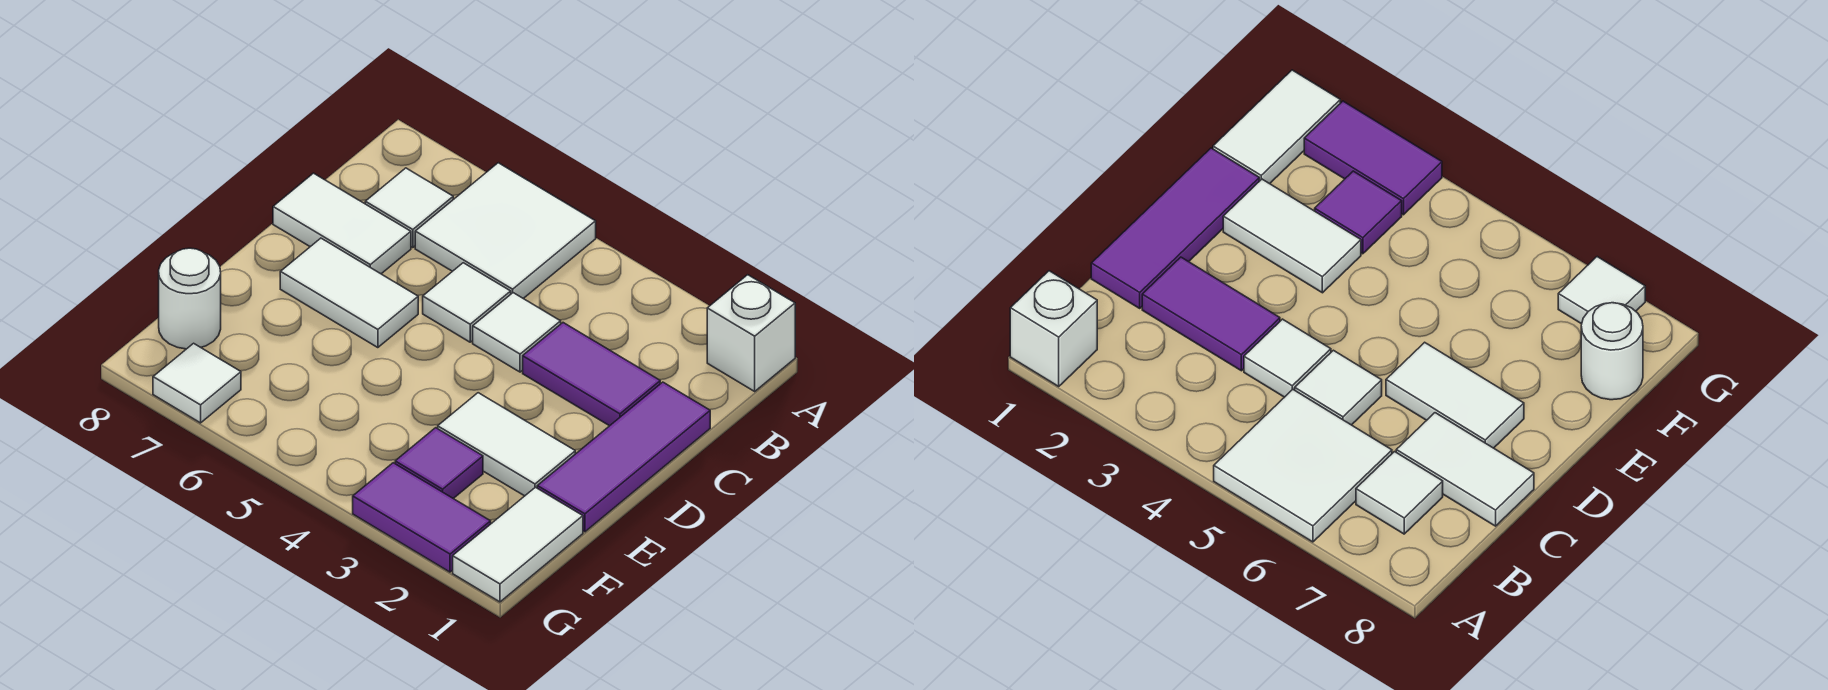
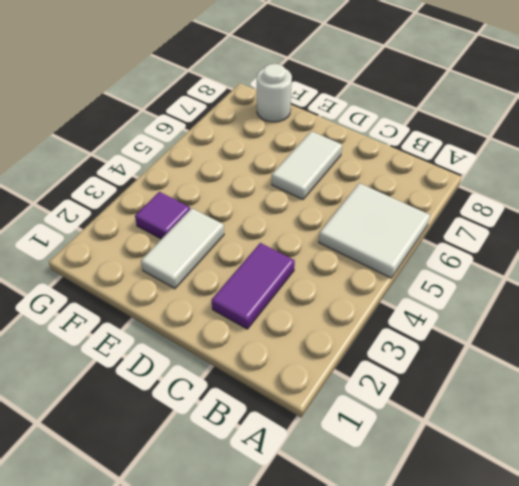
none -> white brick A1 level 1
none -> white tile B7 level 1
none -> purple tile C1:E1 level 1

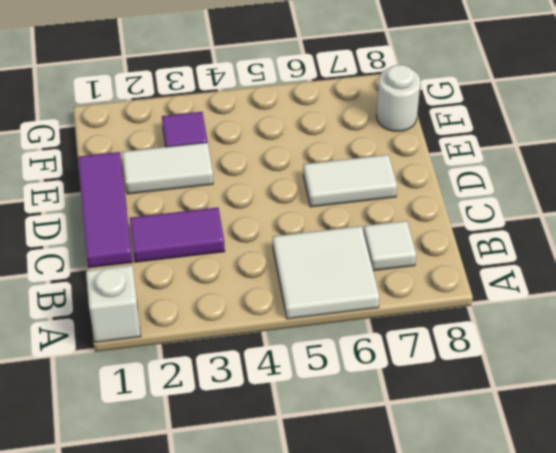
none -> white tile C4 level 1
none -> white tile C5 level 1
none -> white tile C7:C8 level 1

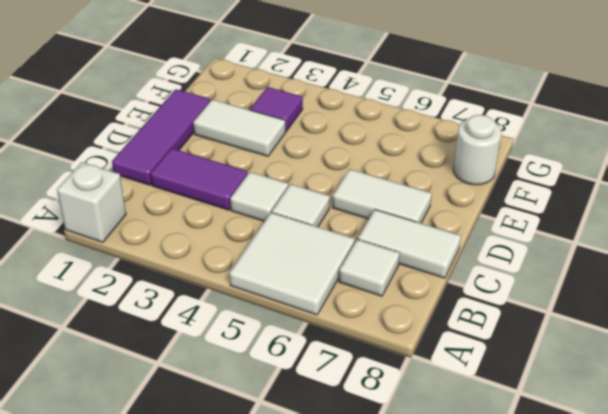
none -> white tile F1:G1 level 1
none -> purple tile G2:G3 level 1
none -> white tile G7 level 1

